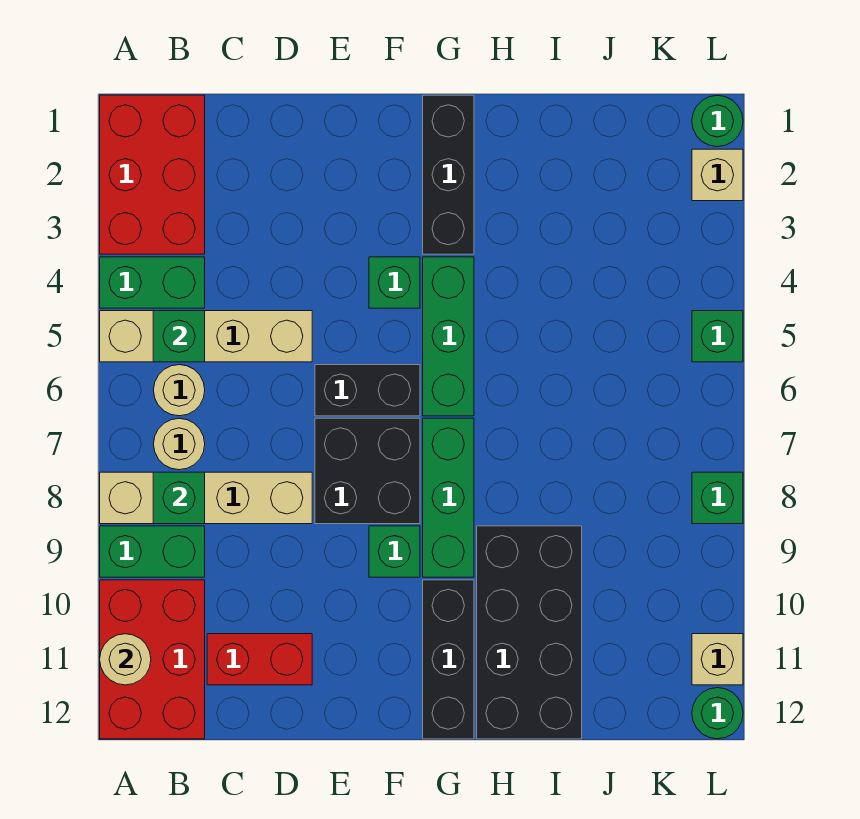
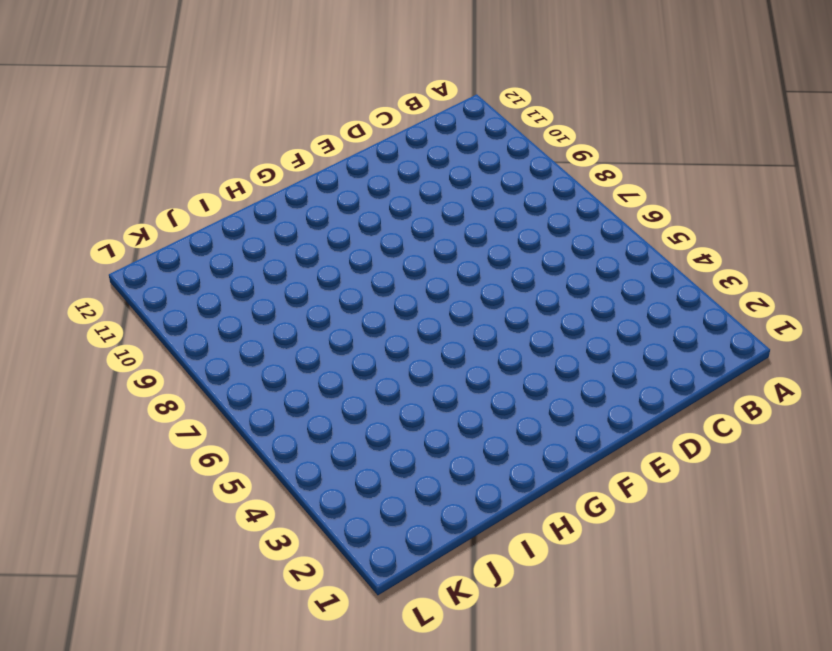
none -> red brick A1:B3 level 1
none -> green brick A4:B4 level 1
none -> tan brick A5:D5 level 1

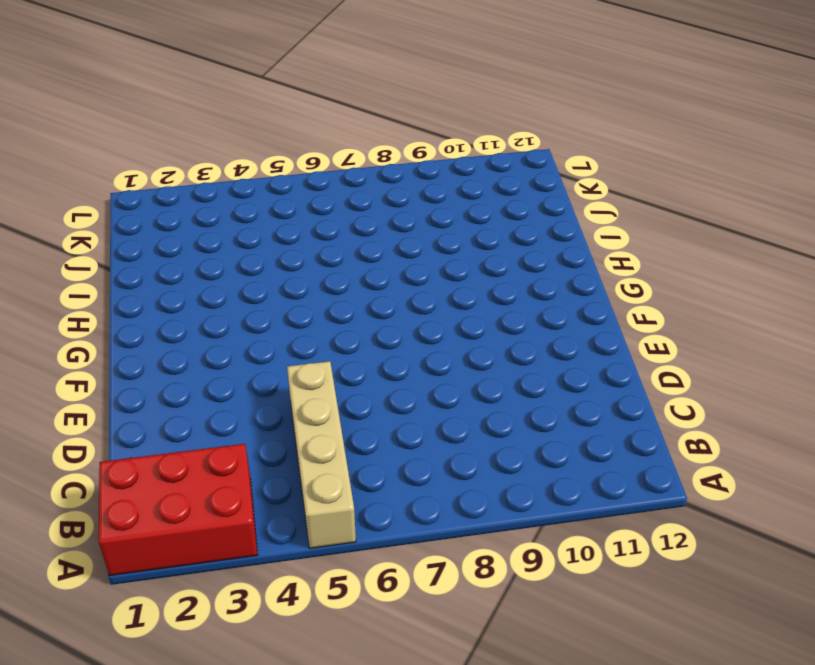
none -> green brick A4:B4 level 1
none -> tan brick A8:D8 level 1
none -> green brick A9:B9 level 1

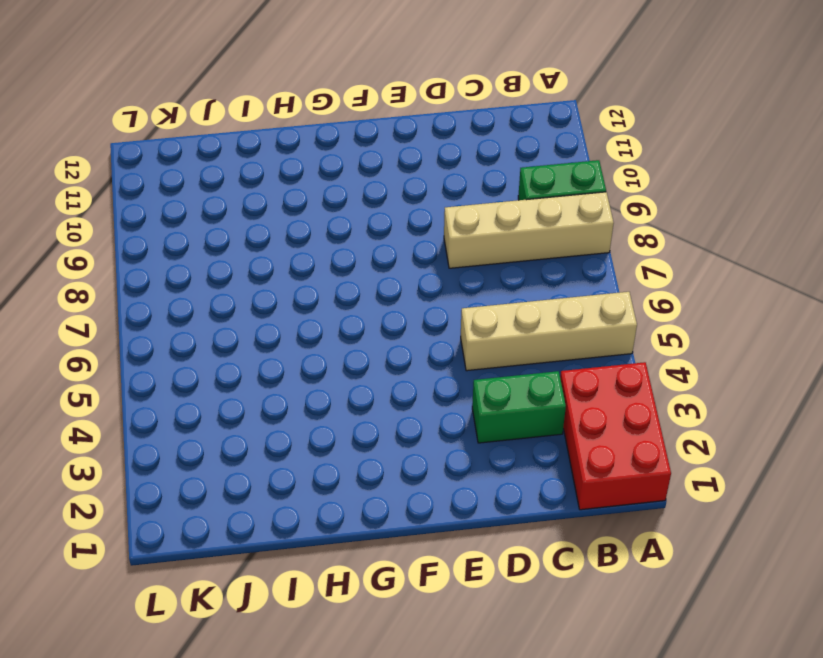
green brick C3:D3 level 1 -> green brick A4:B4 level 1
none -> red brick A10:B12 level 1
none -> tan round brick B6 level 1
none -> tan round brick B7 level 1

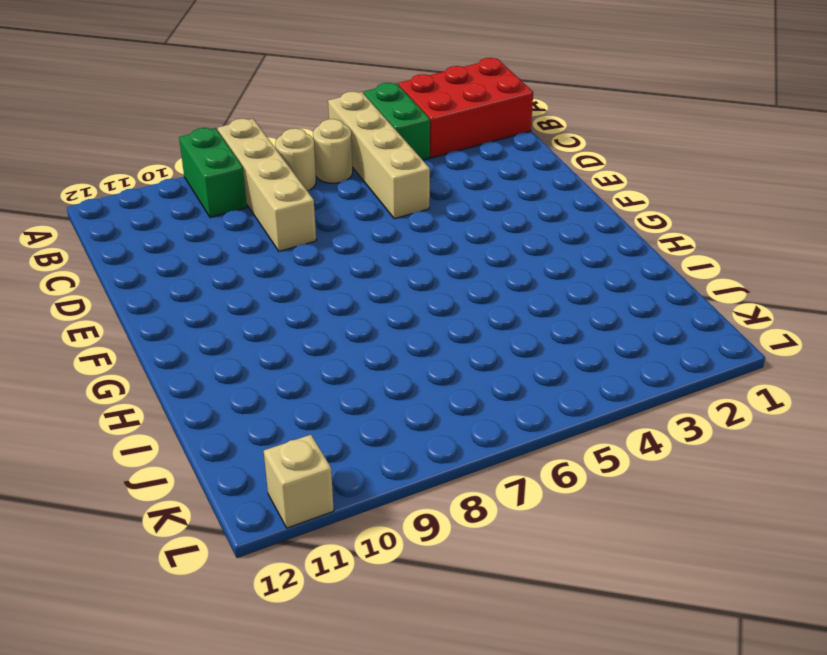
none -> red brick A10:B12 level 1
none -> red brick C11:D11 level 1
none -> black brick E6:F6 level 1

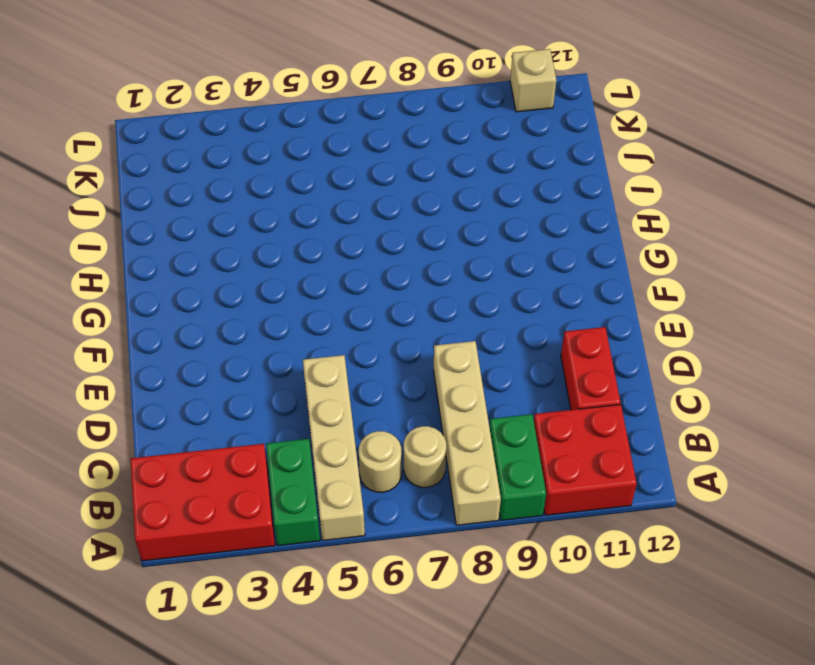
red brick A10:B11 level 1 -> red brick A10:B12 level 1
none -> black brick E6:F6 level 1
none -> black brick E7:F8 level 1
none -> green brick F4 level 1

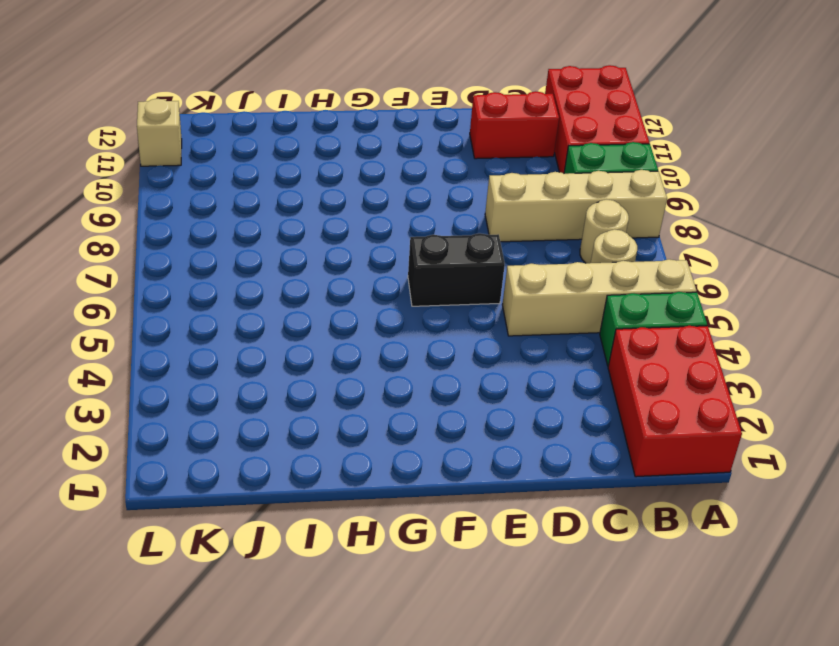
none -> black brick E7:F8 level 1
none -> green brick F4 level 1
none -> green brick F9 level 1

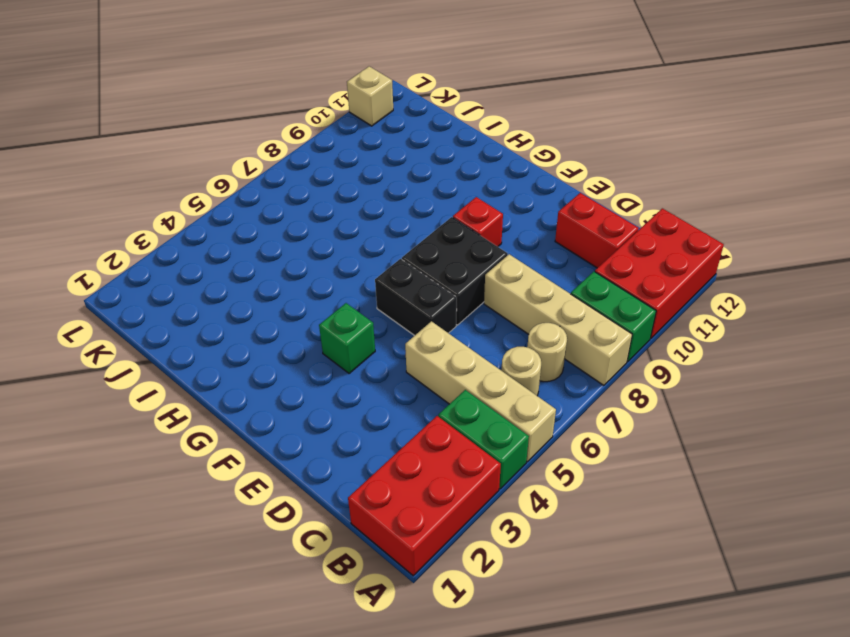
red brick F9 level 1 -> green brick F9 level 1
none -> black brick G1:G3 level 1
none -> green brick G4:G6 level 1
none -> green brick G7:G9 level 1

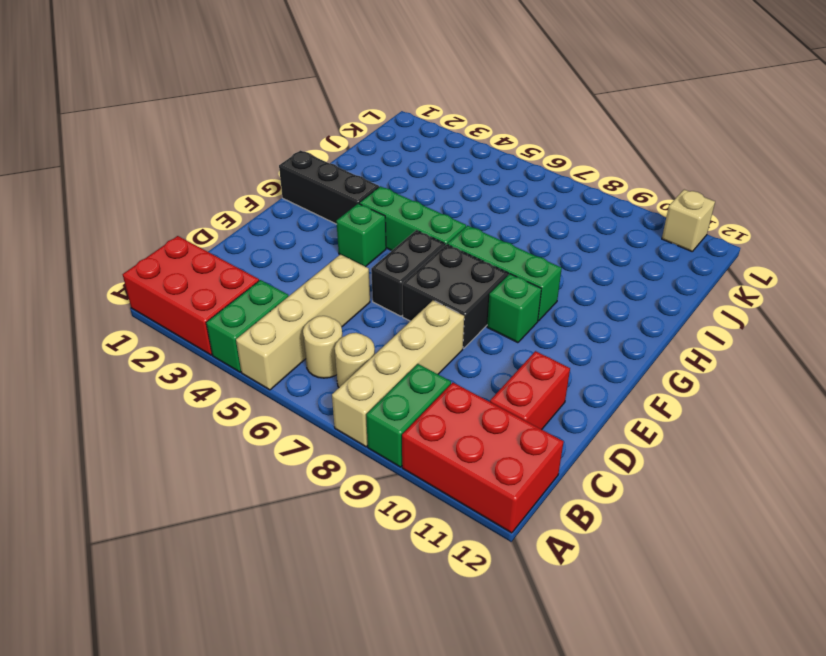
none -> black brick G10:G12 level 1
none -> black brick H9:I12 level 1
none -> green round brick L1 level 1

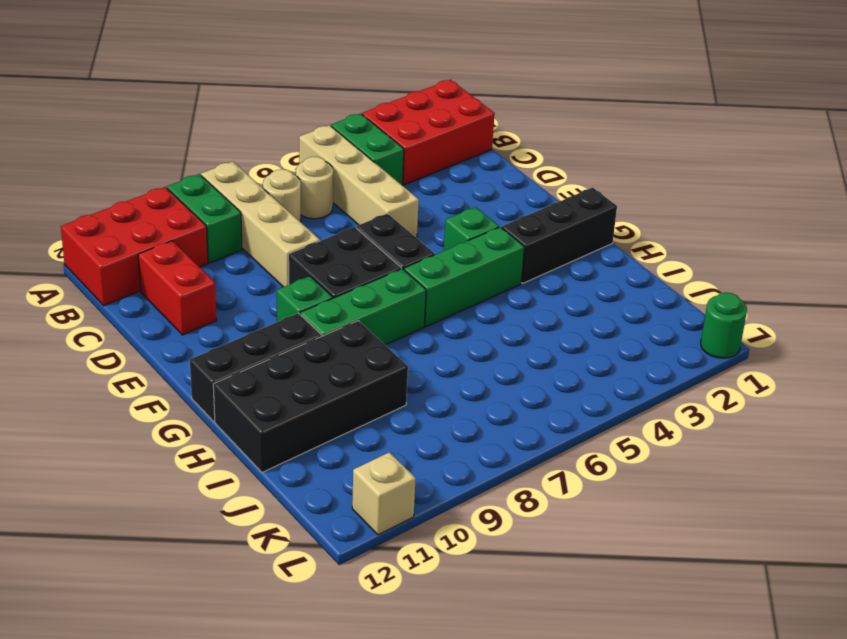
none -> tan brick L2 level 1
none -> green brick L5 level 1
none -> green brick L8 level 1

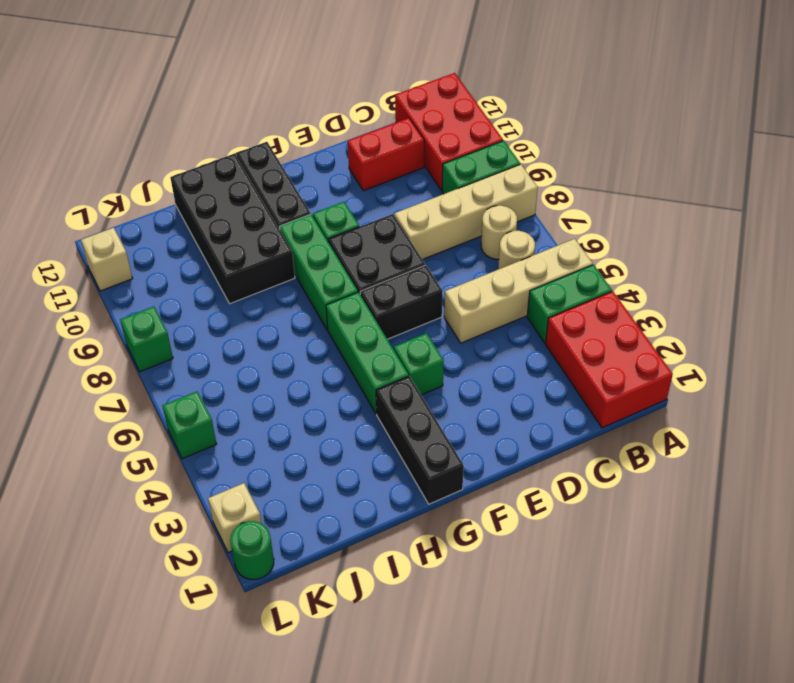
none -> green round brick L12 level 1
none -> tan round brick A11 level 2
none -> green brick B5 level 2

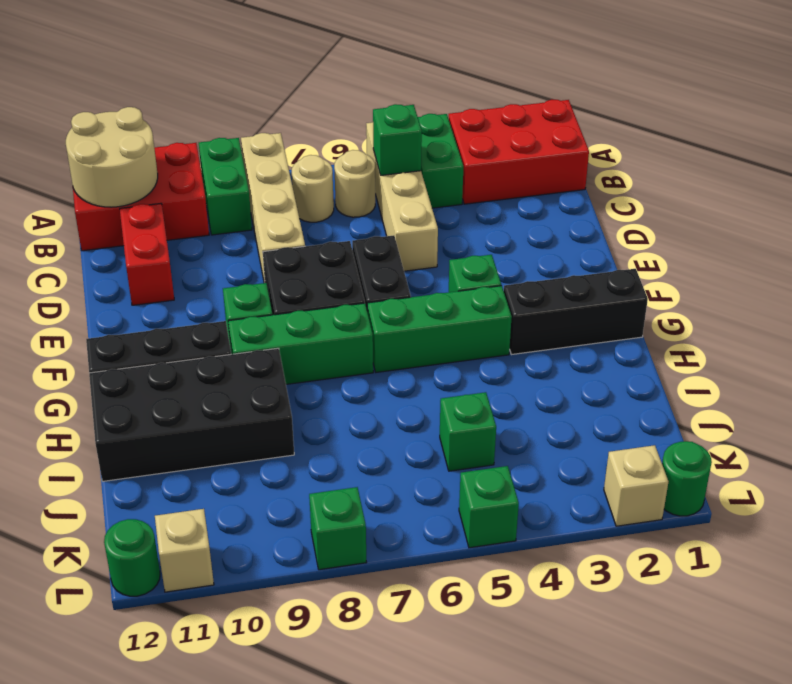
tan round brick A11:B12 level 2 -> tan round brick A11 level 2
green brick J5 level 1 -> green brick B8 level 2

